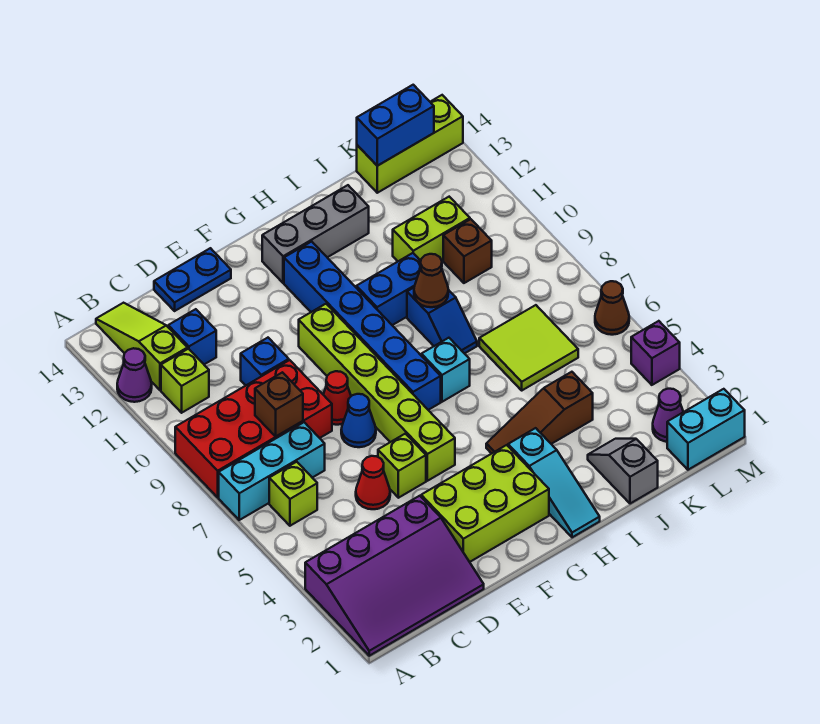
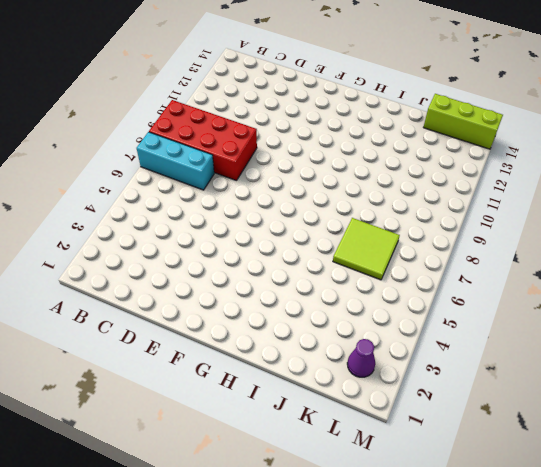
none -> purple slope A1:D3 level 1 top 3
none -> purple cone A12 level 1
none -> lime brick B6 level 1
none -> lime brick B11 level 1

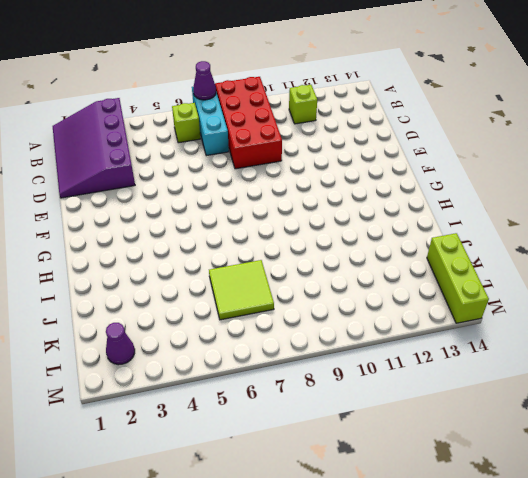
purple cone A7 level 2 -> purple cone A12 level 1
none -> lime slope B12:B14 level 1 top 12
none -> blue brick C12 level 1
none -> red cone D5 level 1
none -> blue brick D10 level 1

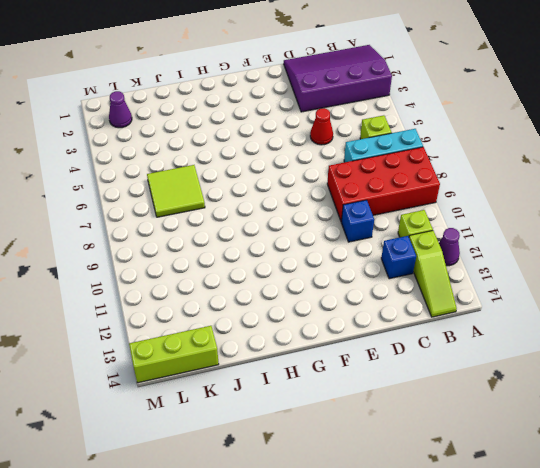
none -> blue plate D14:E14 level 1
none -> lime brick E2:G3 level 1
none -> lime brick E5 level 1
none -> blue cone E7 level 1

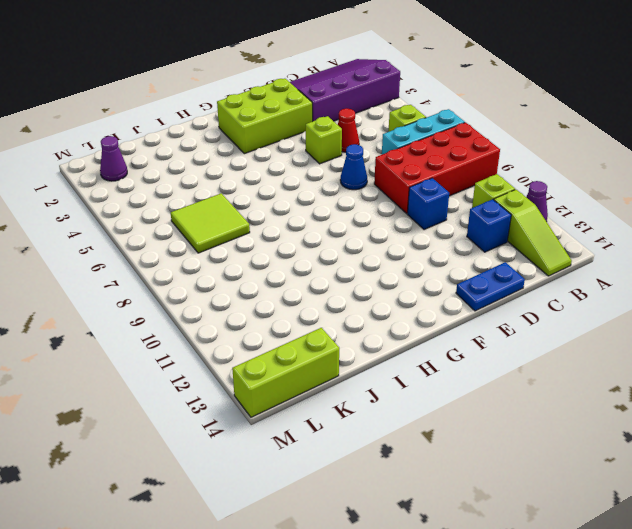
none -> red cone E8 level 1
none -> lime brick F5:F10 level 1
none -> blue brick G7:G12 level 1
none -> grey brick G13:I13 level 1

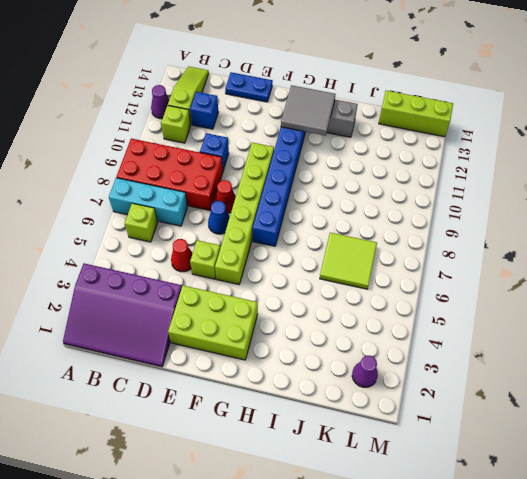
grey tile G12:H13 level 2 -> none
none -> cyan slope H1:H3 level 1 top 3
none -> brown slope H4:J4 level 1 top J
none -> cyan brick H7 level 1
none -> blue brick H10:I10 level 1

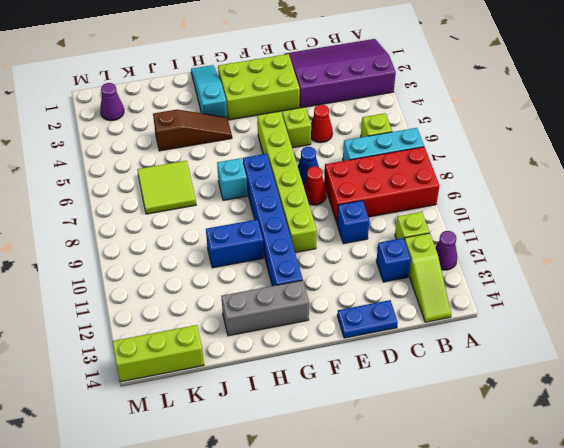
none -> blue slope I8:I9 level 1 top 9
none -> grey slope J1:J2 level 1 top 1
none -> lime brick J11:K11 level 1
none -> brown brick K10 level 1

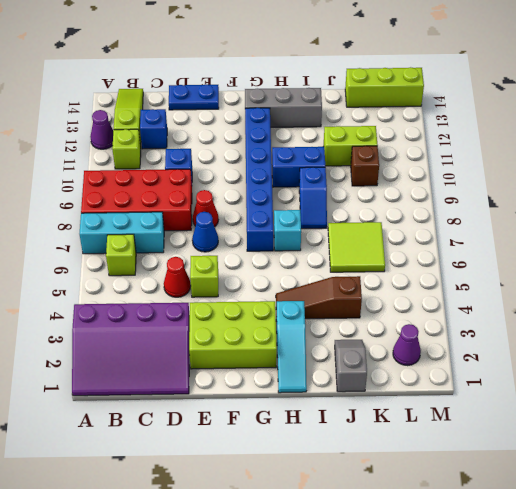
none -> lime brick F5:F10 level 1
none -> cyan brick L1:M1 level 1
none -> purple brick M4 level 1
none -> brown cone M6 level 1

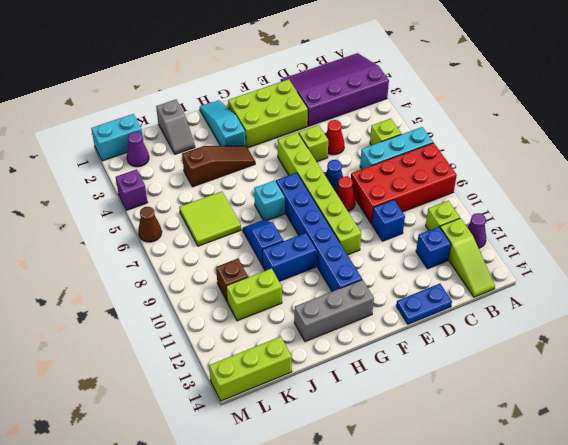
none -> brown brick C8 level 2
none -> brown cone I9 level 2
none -> blue brick K14:L14 level 2

